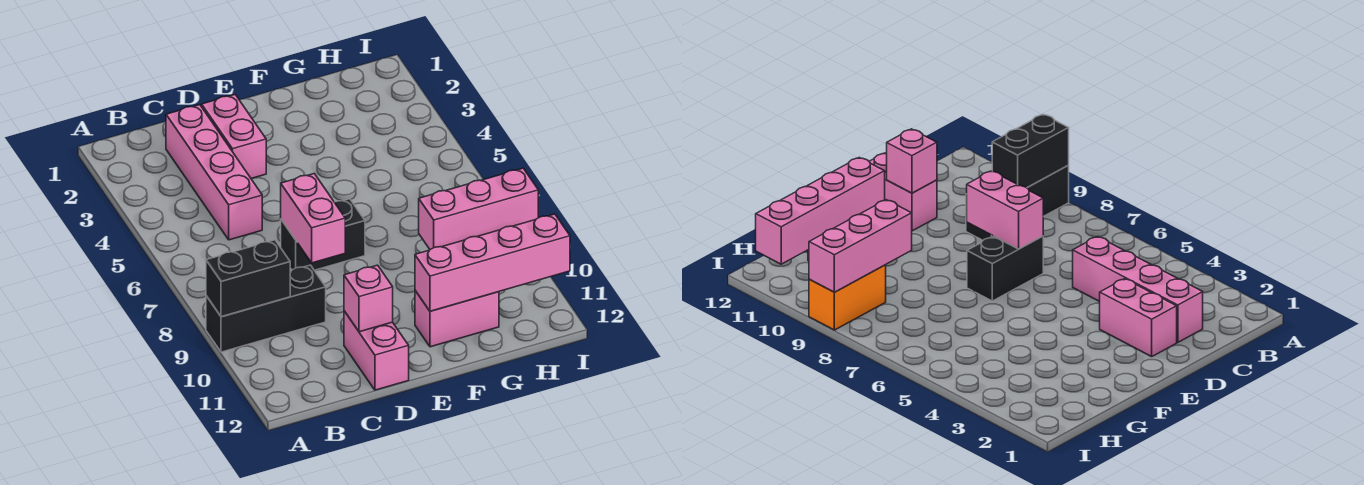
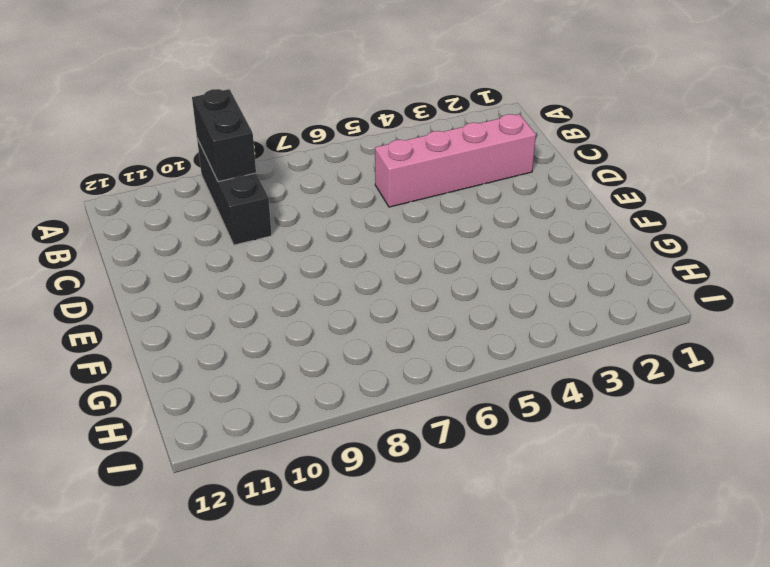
none -> pink brick D2:D3 level 1
none -> black brick D7:E7 level 1
none -> pink brick D11:D12 level 1

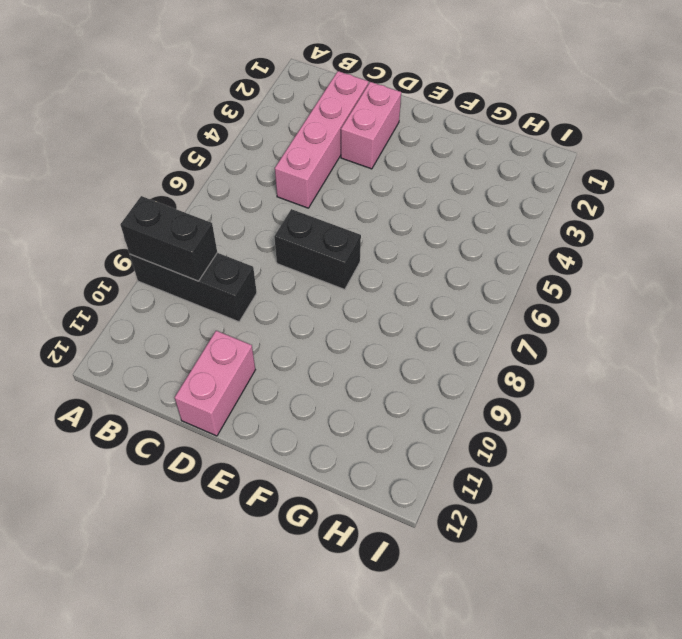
none -> pink brick F11:G11 level 1
none -> orange brick H9:I9 level 1
none -> pink brick D7:D8 level 2

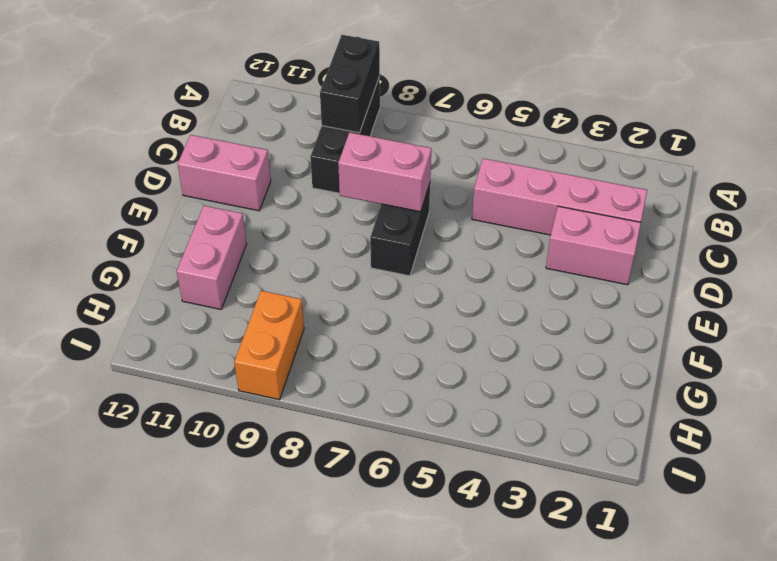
none -> pink brick D11 level 2
none -> pink brick F11:I11 level 2
none -> pink brick G9:I9 level 2

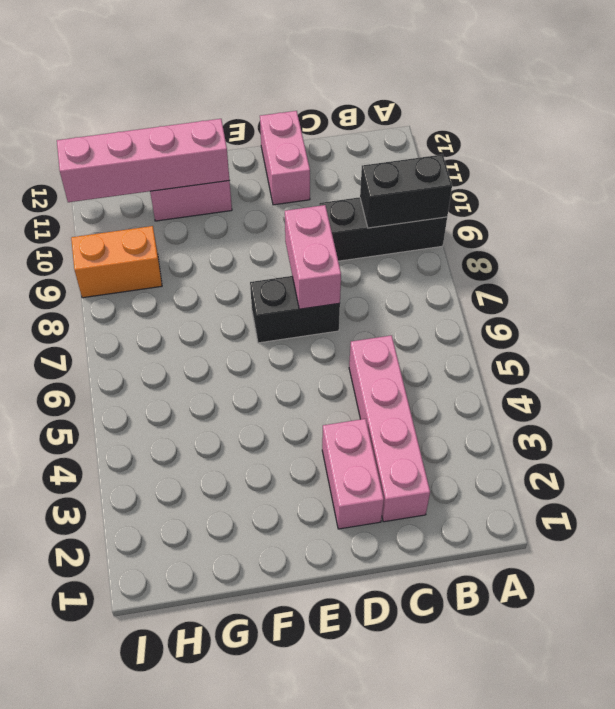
none -> pink brick D11 level 2
none -> pink brick G9:I9 level 2

